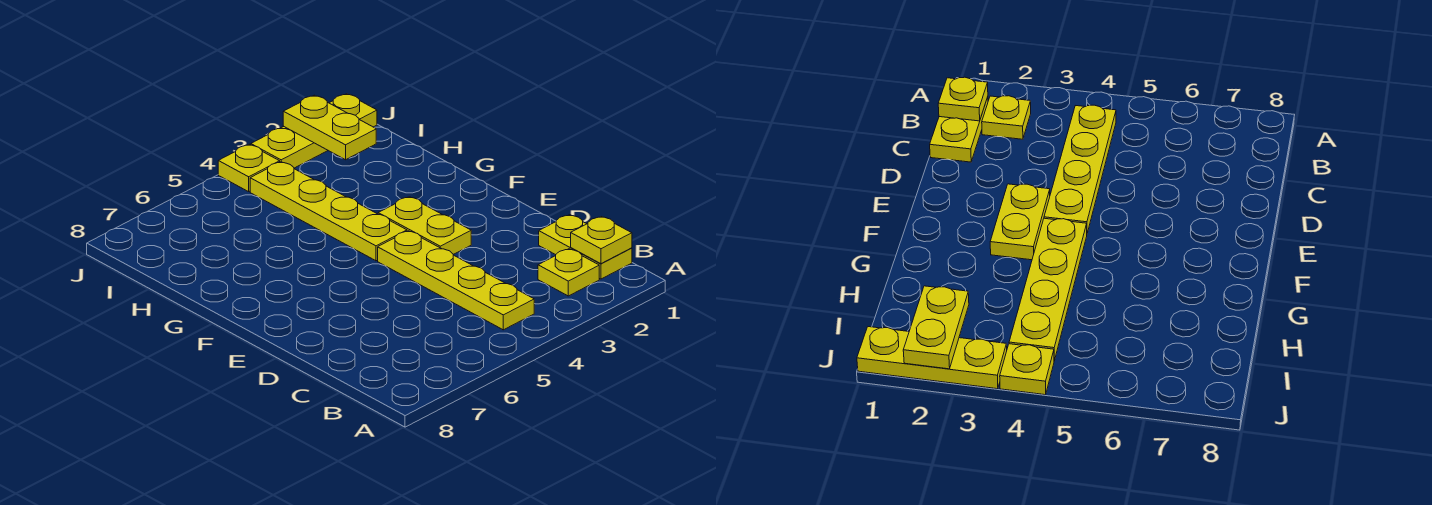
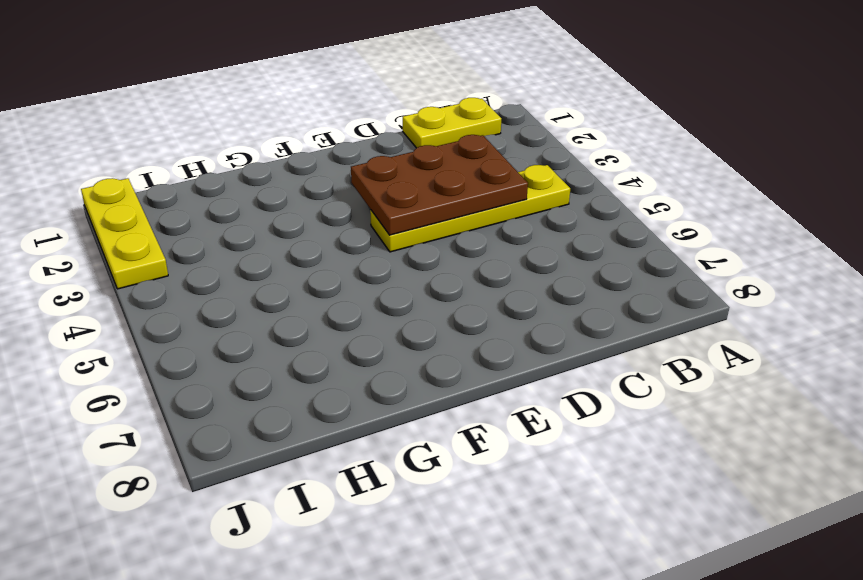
brown plate C3:E4 level 2 -> none
none -> yellow plate B2 level 1
none -> yellow plate E3:F3 level 1

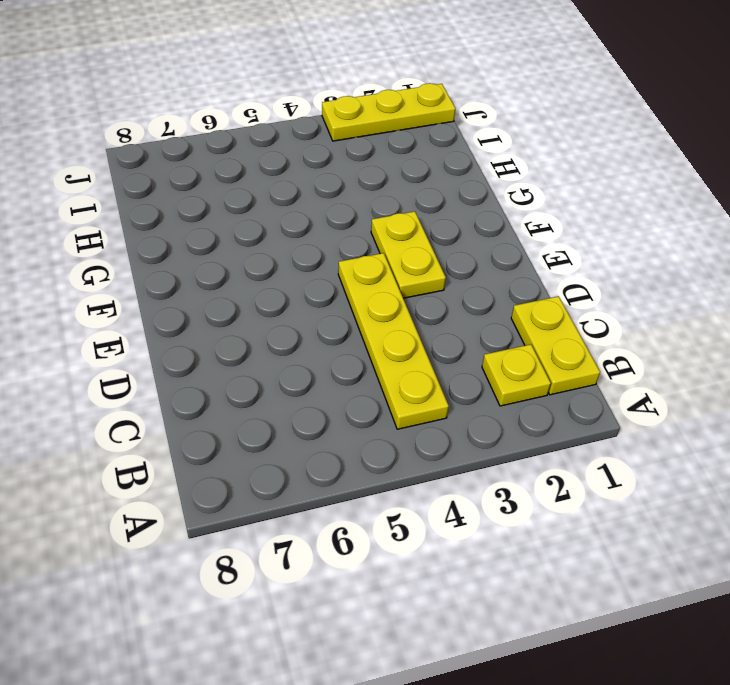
none -> yellow plate F4:I4 level 1
none -> yellow plate J4 level 1

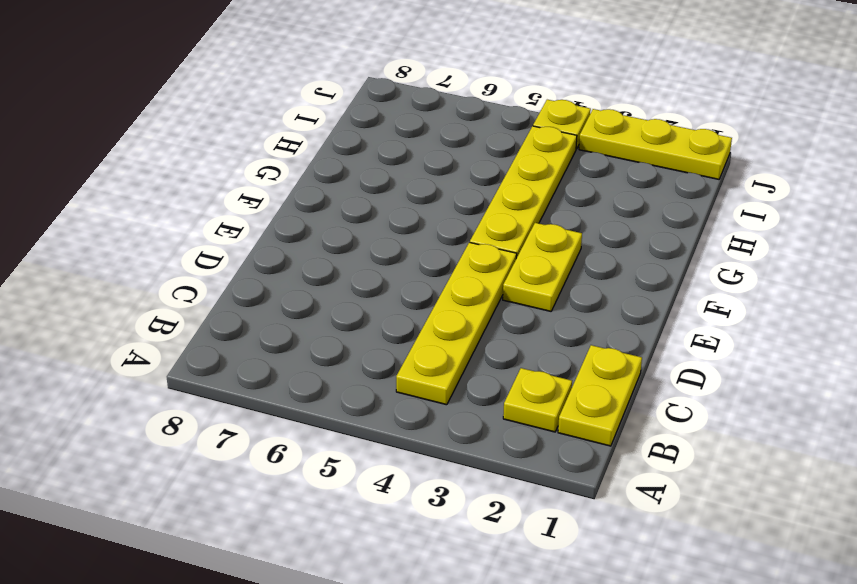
none -> yellow plate B1 level 2
none -> yellow plate I2:J2 level 2

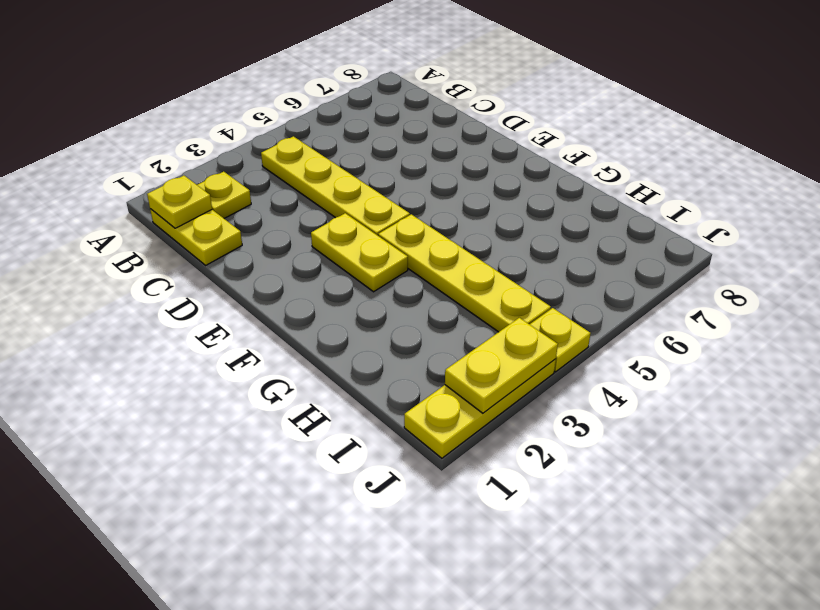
yellow plate J2:J3 level 2 -> yellow plate I2:J2 level 2

